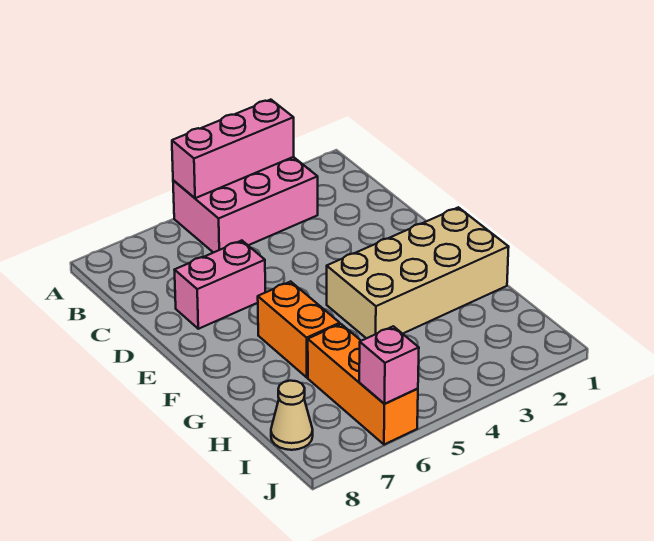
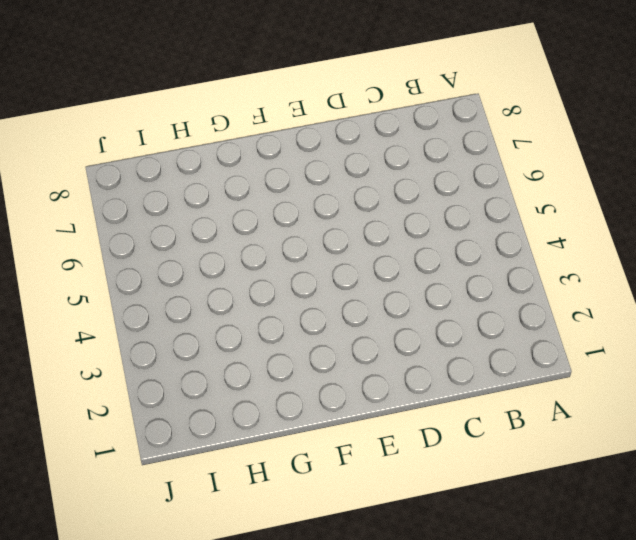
none -> pink brick A3:B5 level 1
none -> pink brick D6:D7 level 1

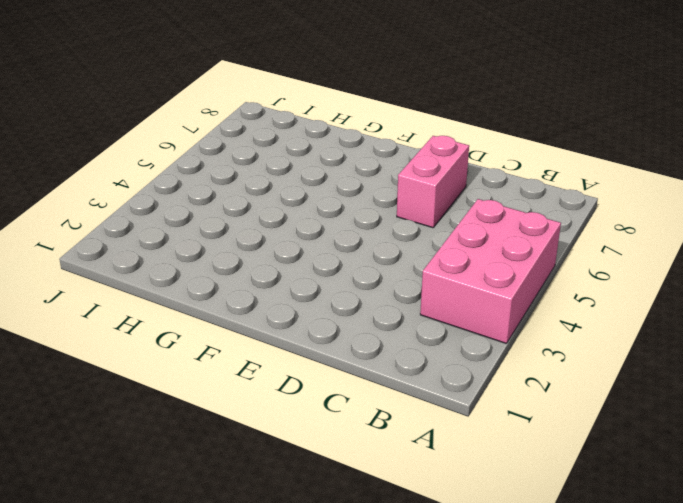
none -> tan brick F1:G4 level 1
none -> orange brick F6:G6 level 1

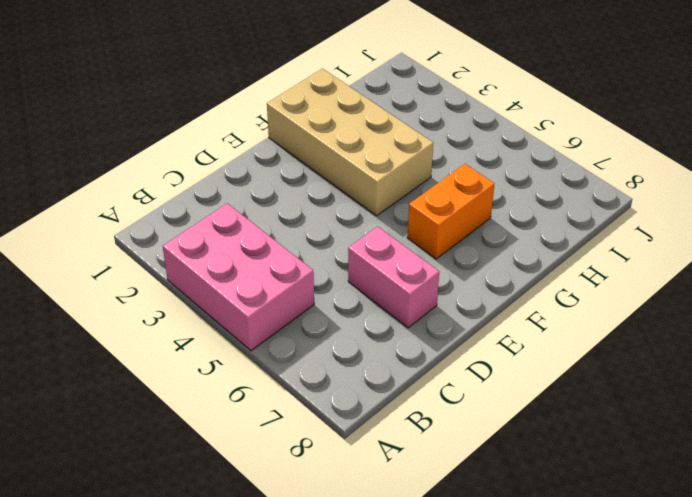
none -> orange brick H6:J6 level 1
none -> tan cone I8 level 1

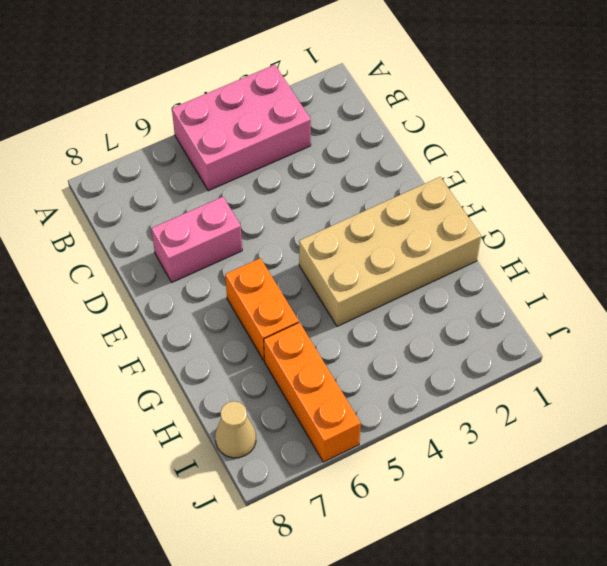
none -> pink brick A3:A5 level 2
none -> pink brick J6 level 2

